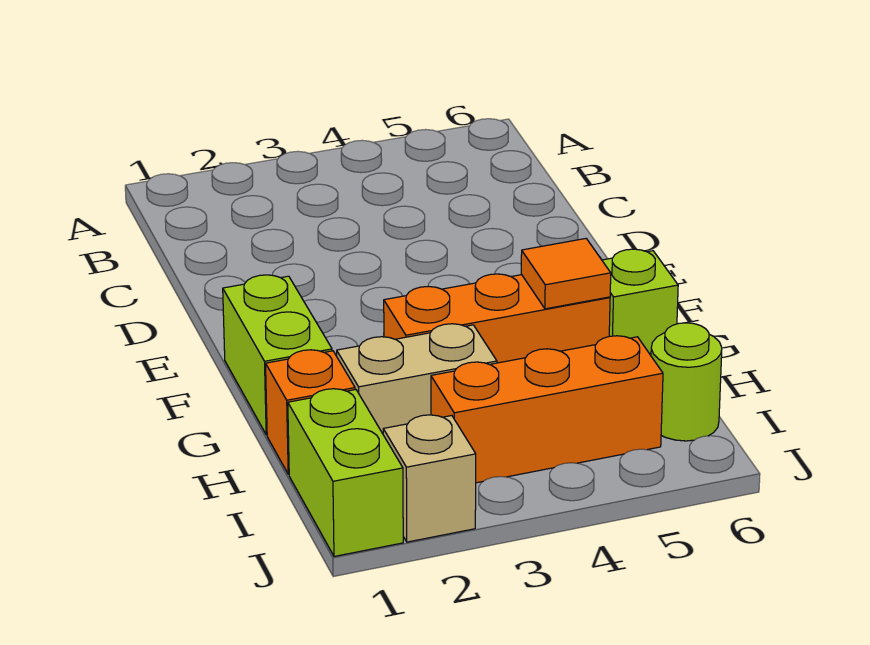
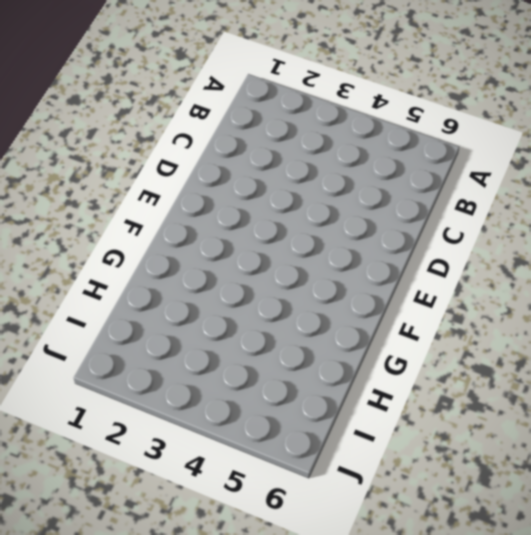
none -> lime brick F1:G1 level 1
none -> orange brick G3:G5 level 1

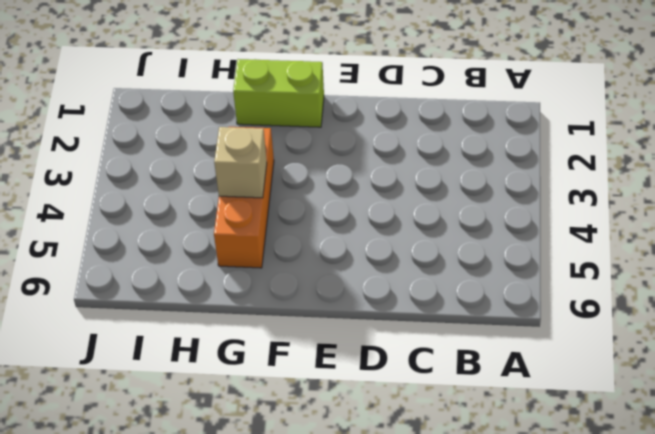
tan brick G4 level 2 -> tan brick J2 level 1
none -> lime brick G6 level 1
none -> orange brick H1 level 1

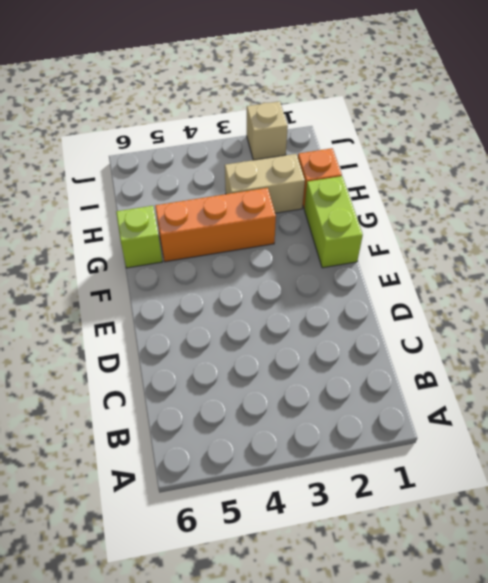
none -> lime brick I1:J1 level 1
none -> orange brick I3:I5 level 1

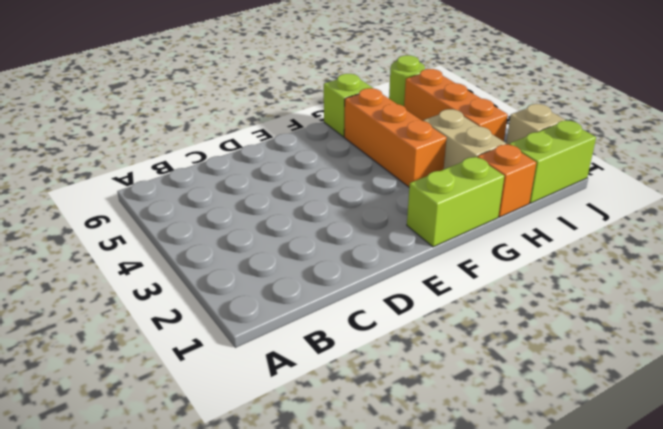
none -> orange tile G5 level 2

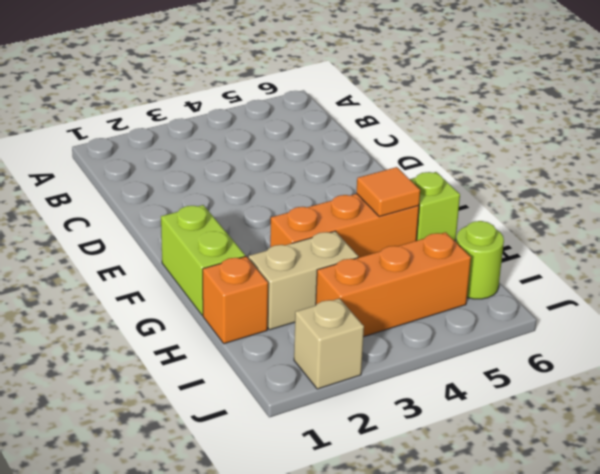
none -> lime brick I1:J1 level 1

